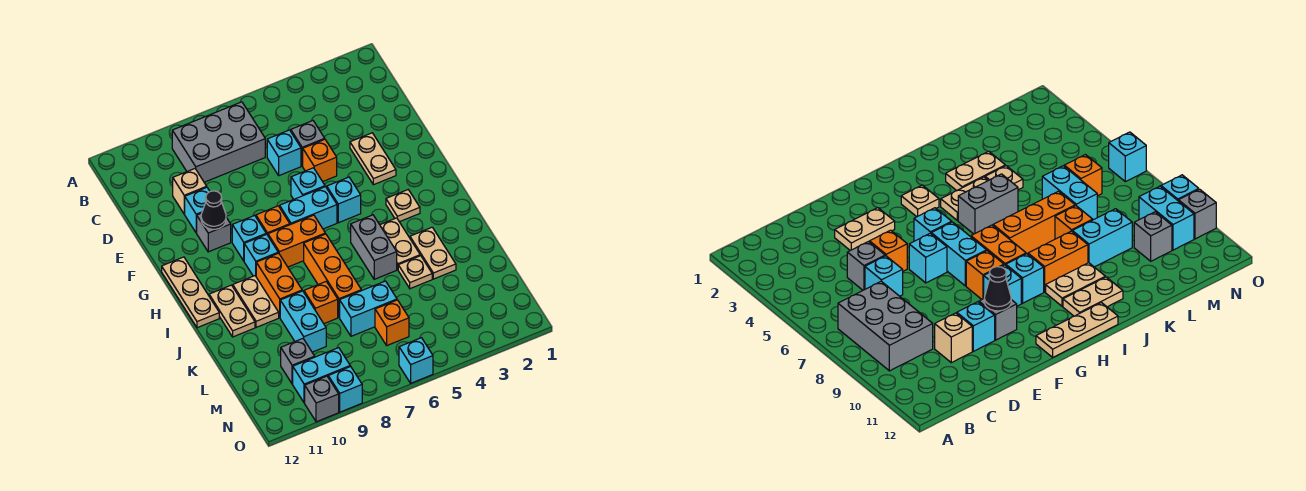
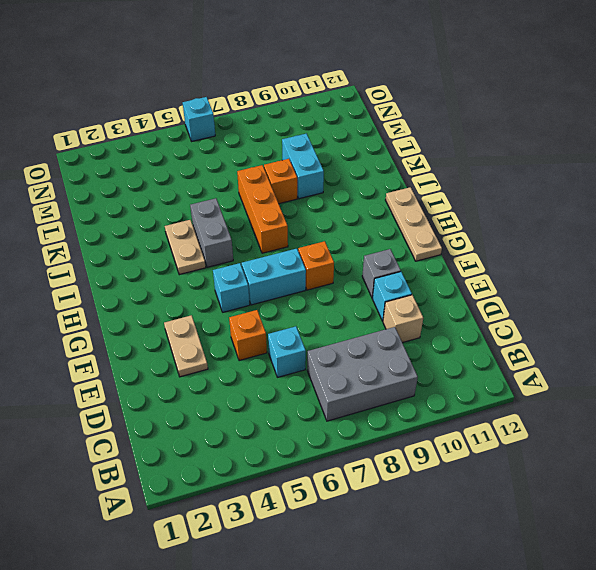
none -> grey brick D5 level 1
none -> cyan brick F6 level 1
none -> cyan brick G9 level 1
none -> tan plate H3 level 1

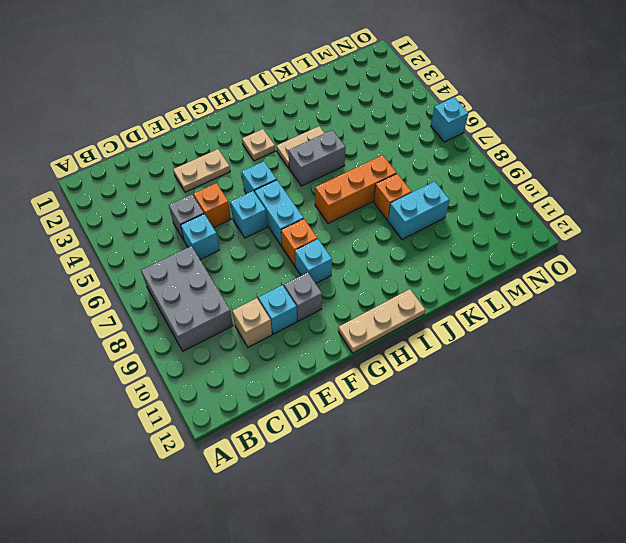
none -> orange brick H7:H8 level 1
none -> cyan brick H9 level 1
none -> orange brick I9:J9 level 1
none -> tan plate I10:J10 level 1

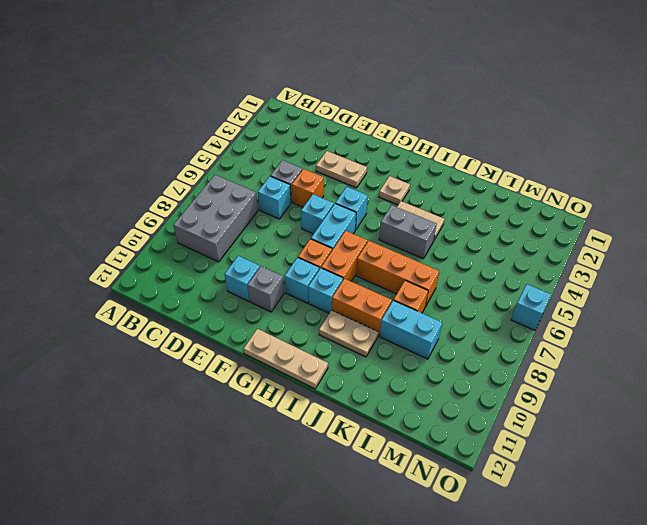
none -> tan brick D10 level 1
none -> tan plate I11:J11 level 1
none -> tan plate J3:K3 level 1
none -> tan plate K4 level 1

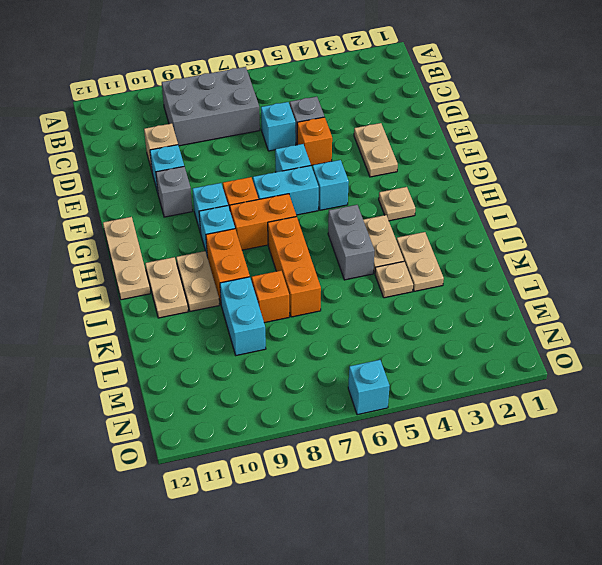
none -> cyan brick L6:L7 level 1
none -> orange brick M6 level 1
none -> grey brick M10 level 1
none -> cyan brick N9:N10 level 1

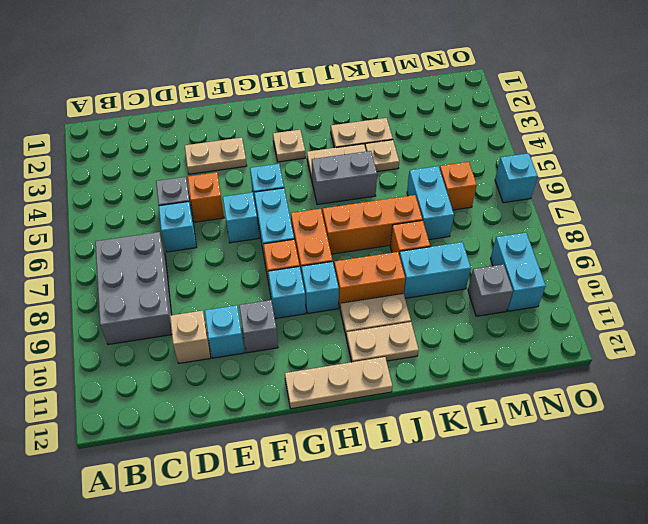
none -> cyan brick O9 level 1
none -> grey brick O10 level 1
none -> black cone F10 level 2

